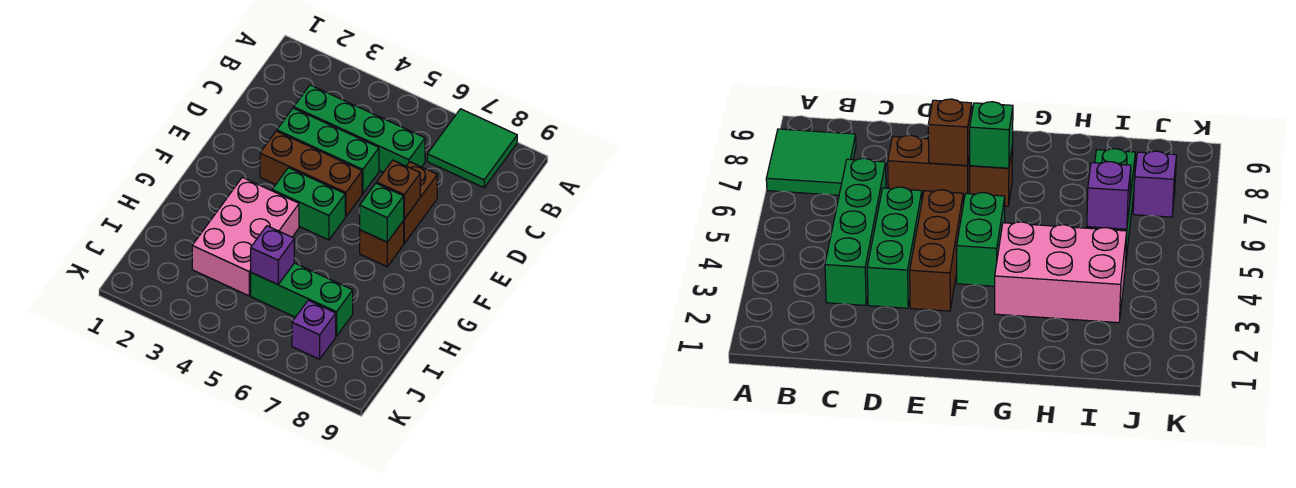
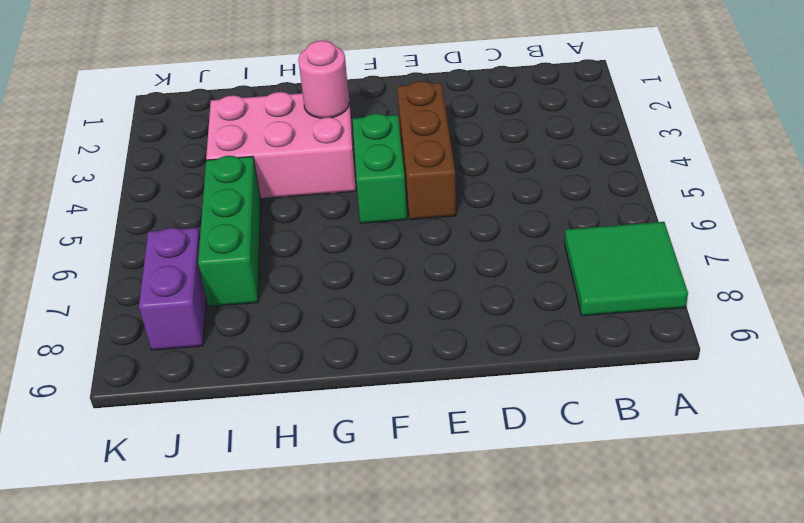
pink round brick G3 level 2 -> none
purple brick J7:J8 level 1 -> purple brick J7 level 1
none -> green brick C3:C6 level 1
none -> green brick D3:D5 level 1
none -> brown brick D7:E7 level 1

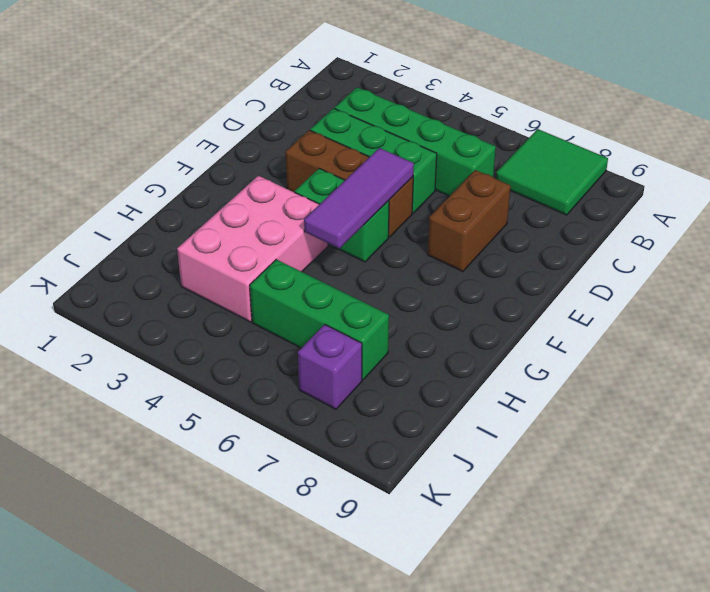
purple tile E5:G5 level 2 -> none
none -> brown brick F7 level 1
none -> brown brick E7 level 2
none -> green brick F7 level 2

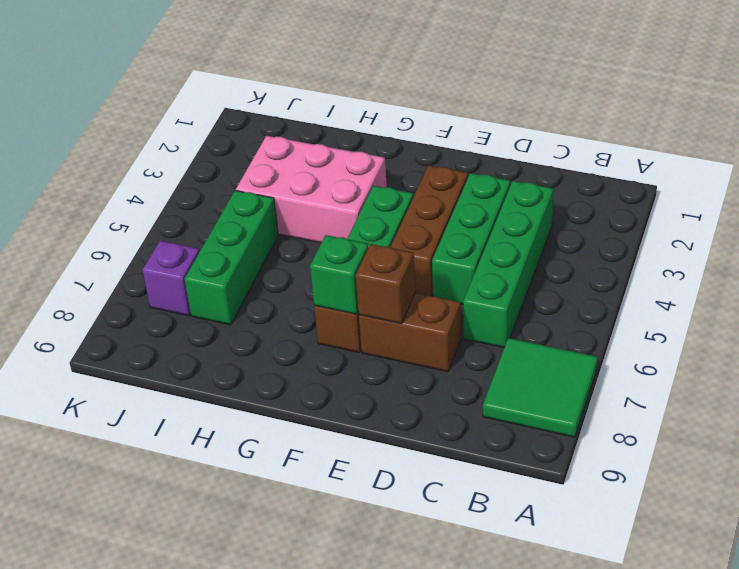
none -> purple brick I5 level 2

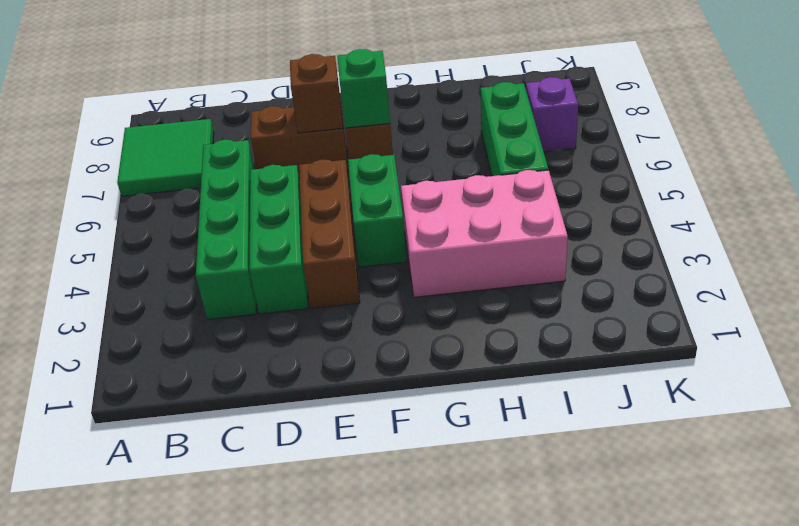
none -> purple brick I5 level 2

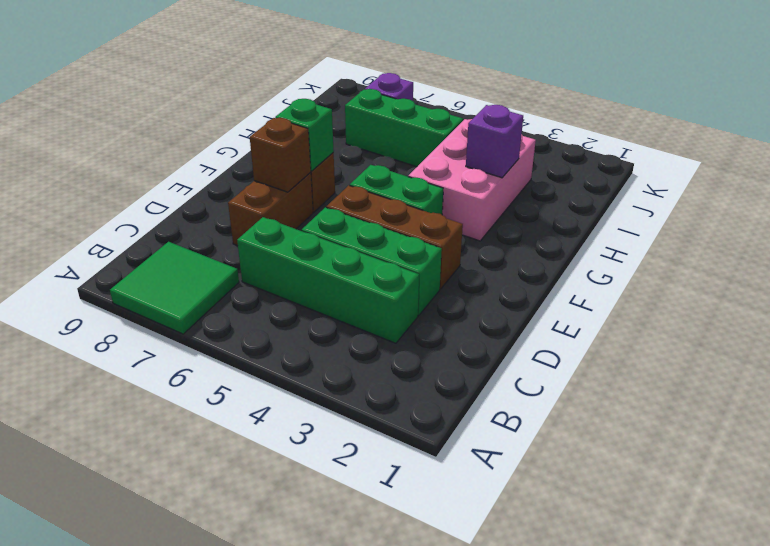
purple brick H3 level 2 -> purple brick I5 level 2

